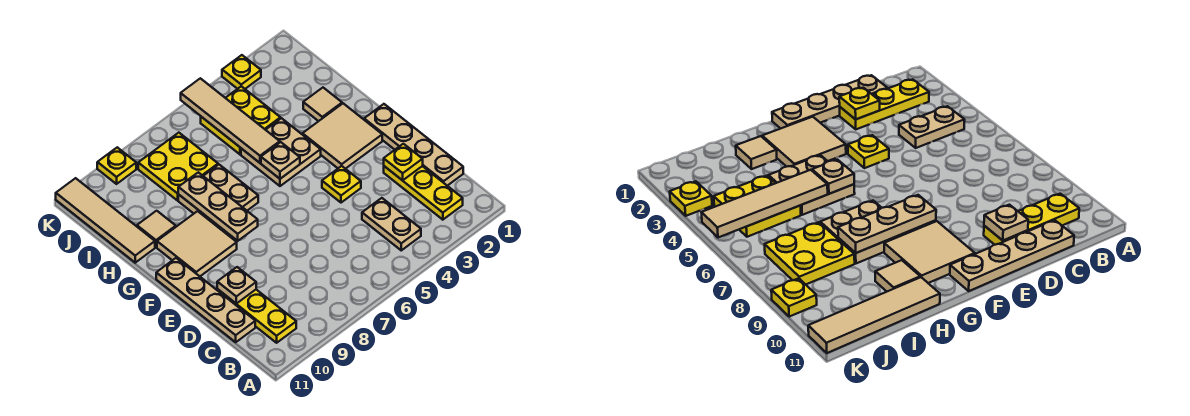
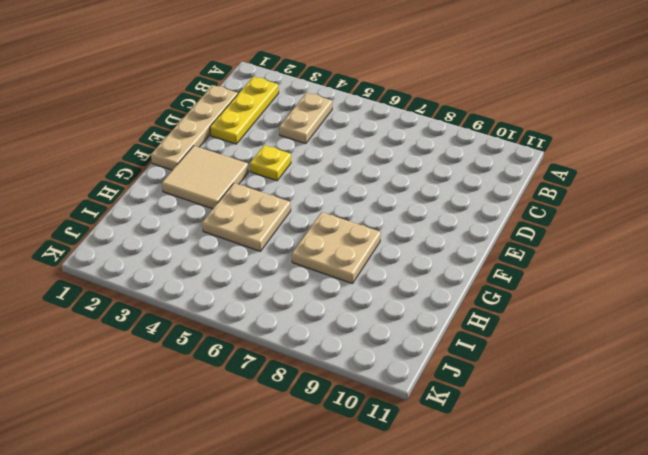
none -> yellow plate B10:D10 level 1
none -> tan plate C11:F11 level 1
none -> tan tile F9:G10 level 1

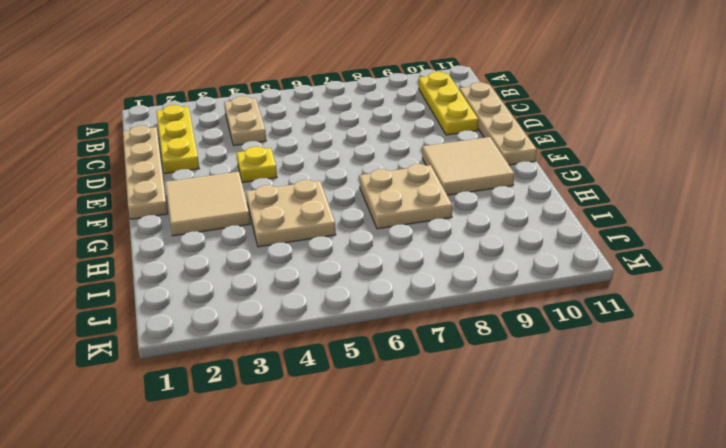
none -> tan tile H2 level 1
none -> tan tile H10 level 1
none -> tan tile H11:K11 level 1

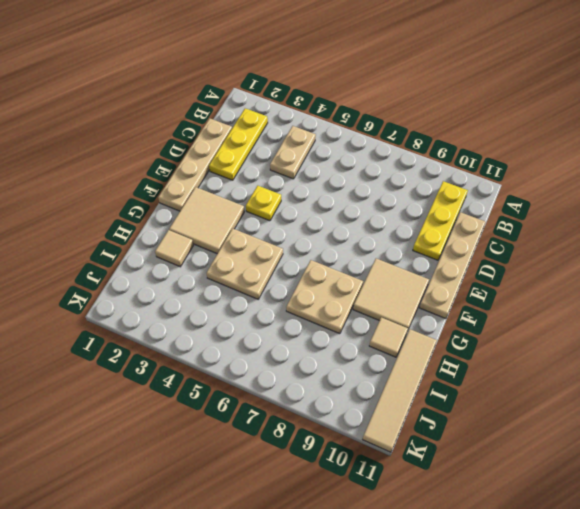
none -> yellow plate I4:J5 level 1
none -> yellow plate I7:J8 level 1
none -> yellow plate K3 level 1

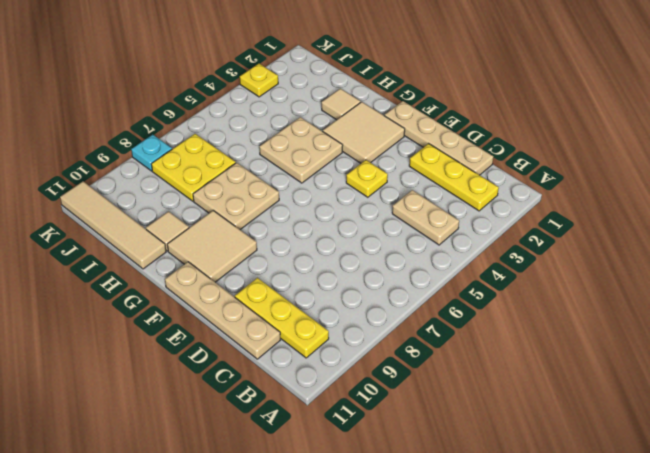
cyan plate K8 level 1 -> none
none -> yellow plate I4:J5 level 1
none -> yellow plate K9 level 1
none -> yellow plate D2 level 2

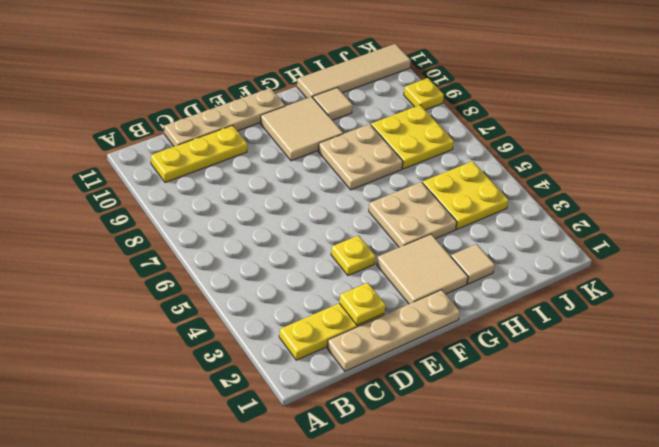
none -> tan plate B4:C4 level 1
none -> yellow plate K3 level 1
none -> tan plate D10 level 2

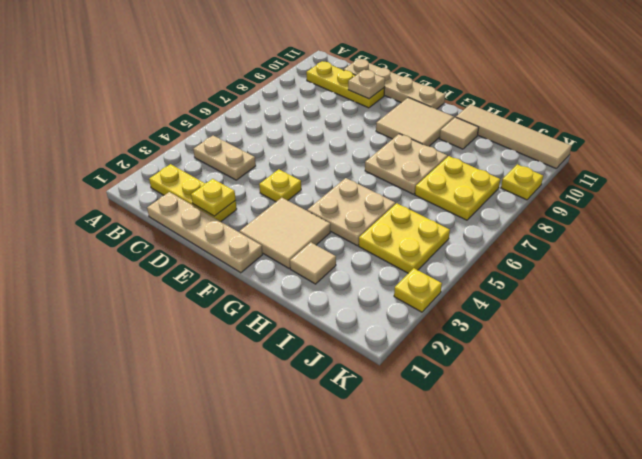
none -> tan plate F8:H8 level 2
none -> tan plate G5 level 2
none -> tan tile H5:K5 level 2

